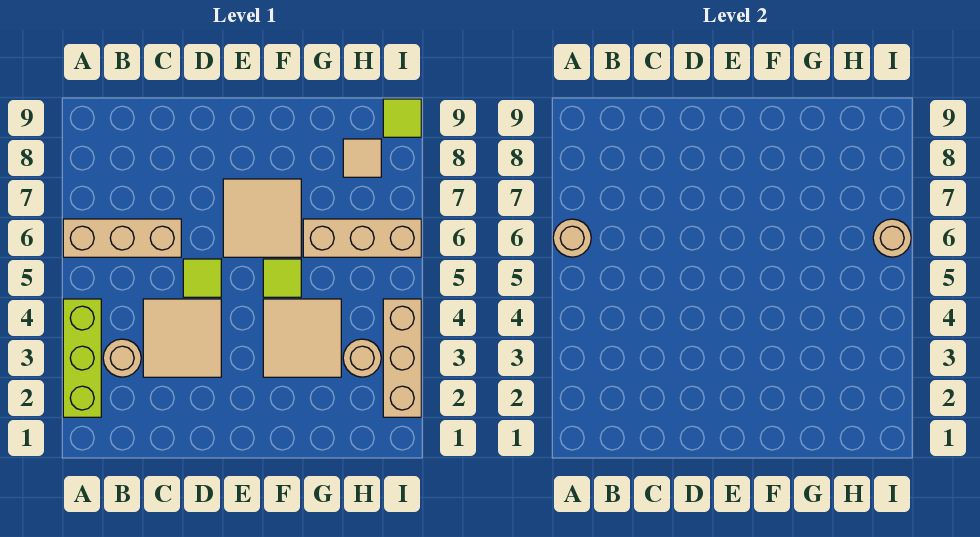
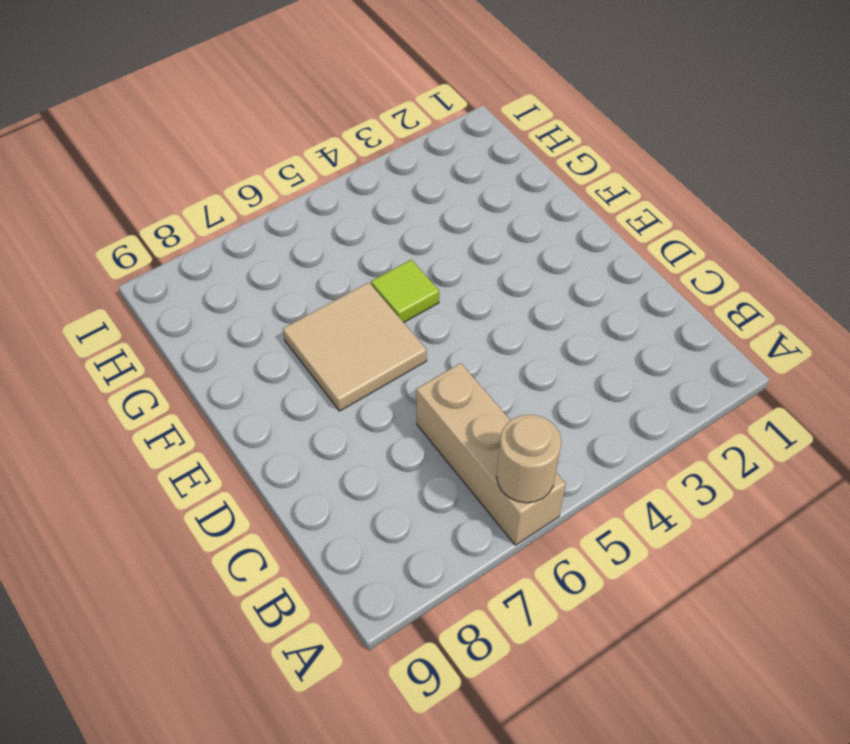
none -> lime brick A2:A4 level 1
none -> tan round brick B3 level 1
none -> tan tile C3:D4 level 1

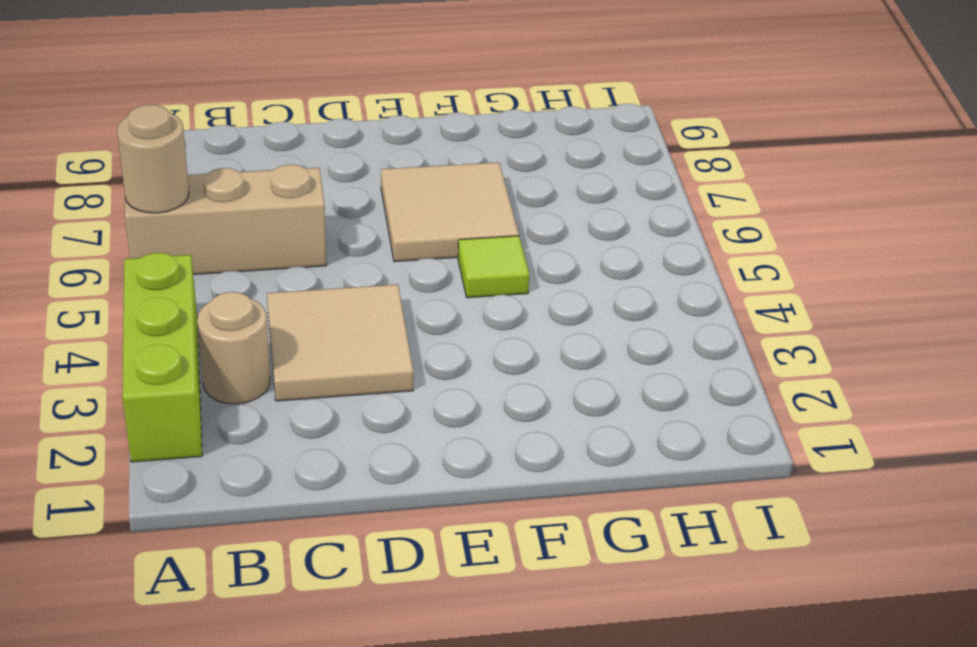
none -> lime tile D5 level 1
none -> tan tile F3:G4 level 1
none -> tan brick G6:I6 level 1

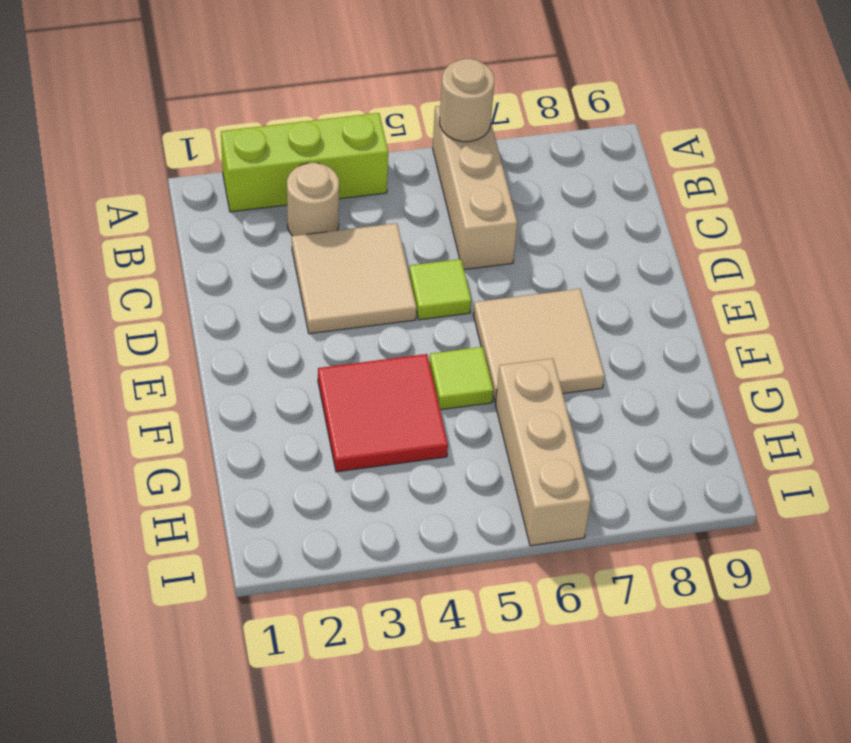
red tile F3:G4 level 1 -> tan tile F3:G4 level 1
none -> tan round brick H3 level 1
none -> tan tile H8 level 1
none -> tan brick I2:I4 level 1

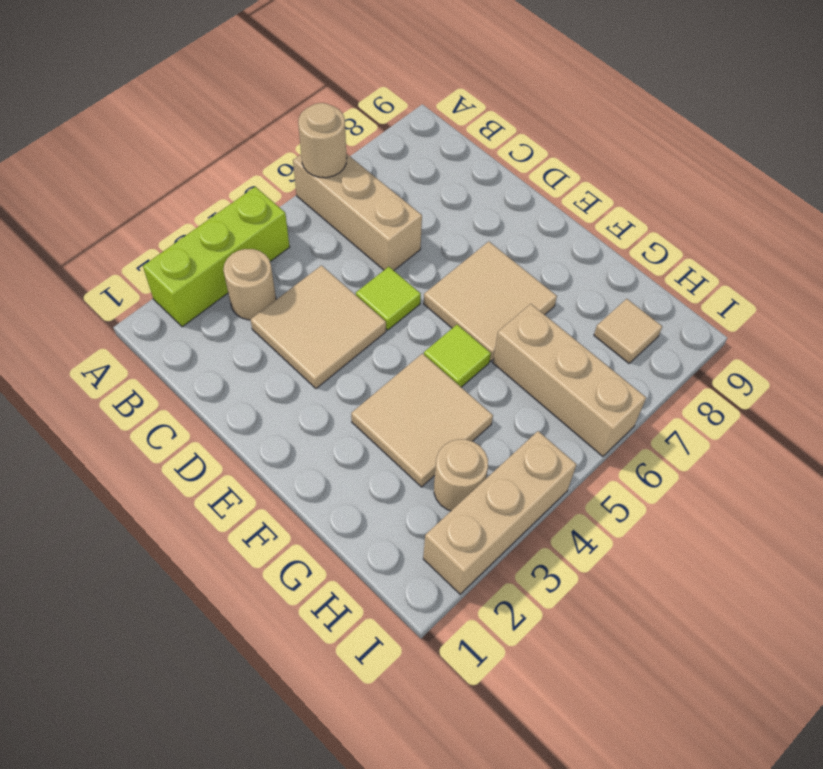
none -> lime tile I9 level 1
none -> tan round brick I6 level 2

